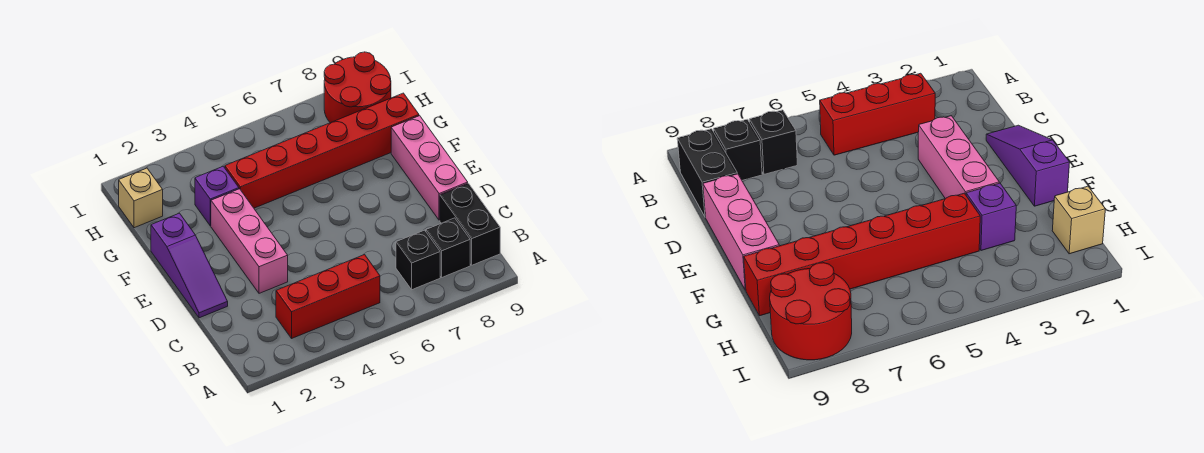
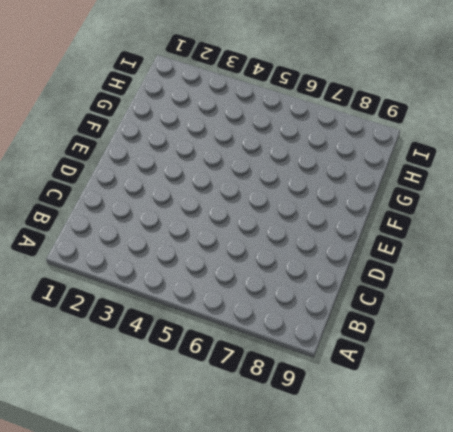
none -> red brick B3:B5 level 1
none -> black brick B7 level 1

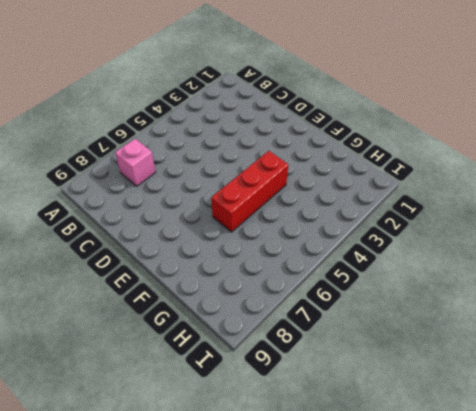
pink brick B7 level 1 -> black brick B7 level 1
red brick F4:F6 level 1 -> red brick B3:B5 level 1
none -> black brick B8 level 1
none -> black brick B9:C9 level 1

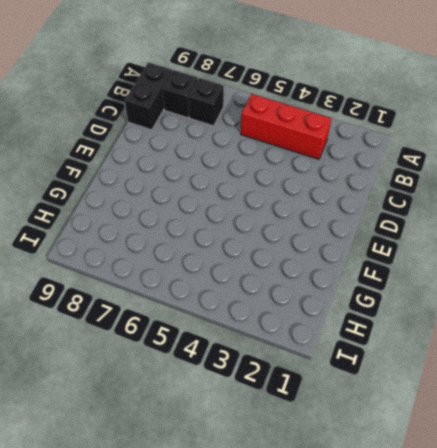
none -> purple slope D1:F1 level 1 top F
none -> pink brick D3:F3 level 1

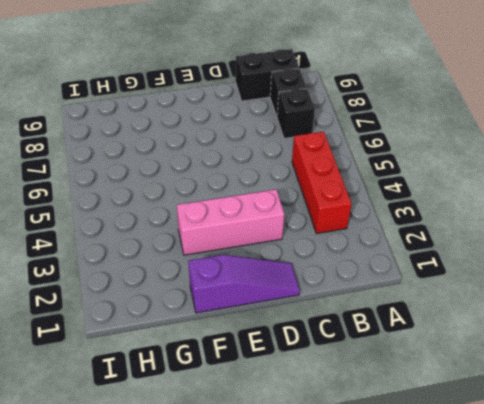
none -> pink brick D9:F9 level 1
none -> purple brick G3 level 1

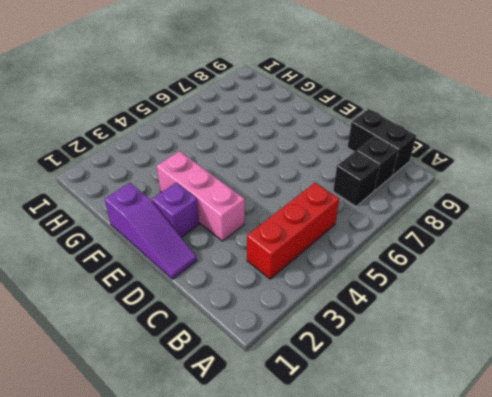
purple brick E2 level 1 -> purple brick G3 level 1
none -> pink brick D9:F9 level 1
none -> red brick G4:G9 level 1

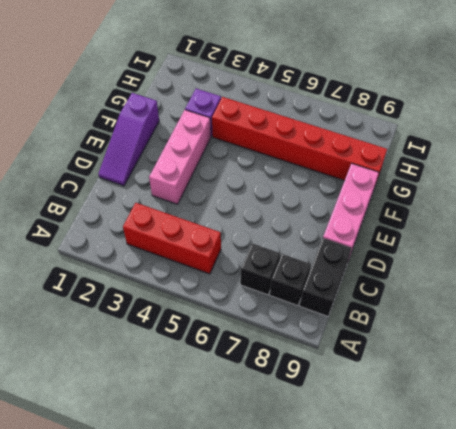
none -> tan brick H1 level 1
none -> red round brick H8:I9 level 1

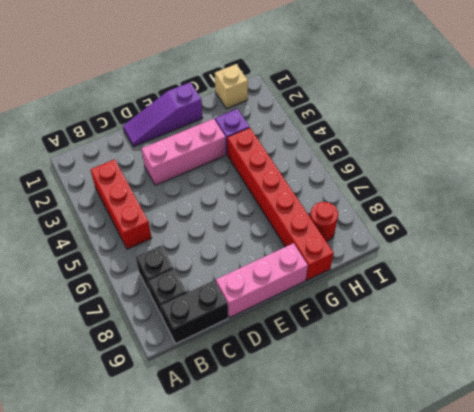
red round brick H8 level 1 -> red round brick H8:I9 level 1

